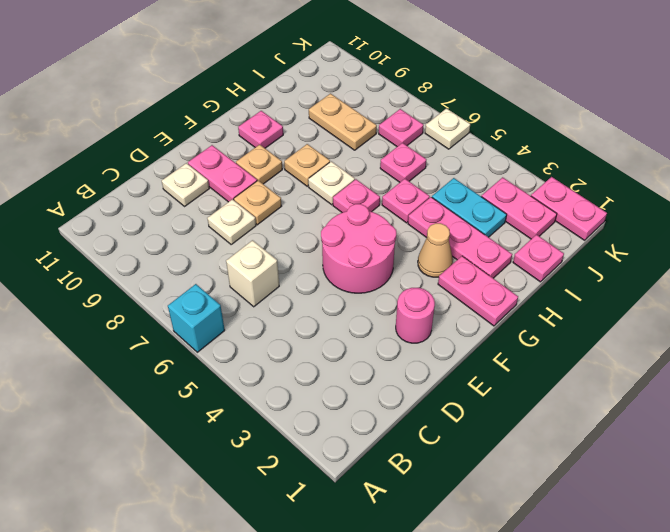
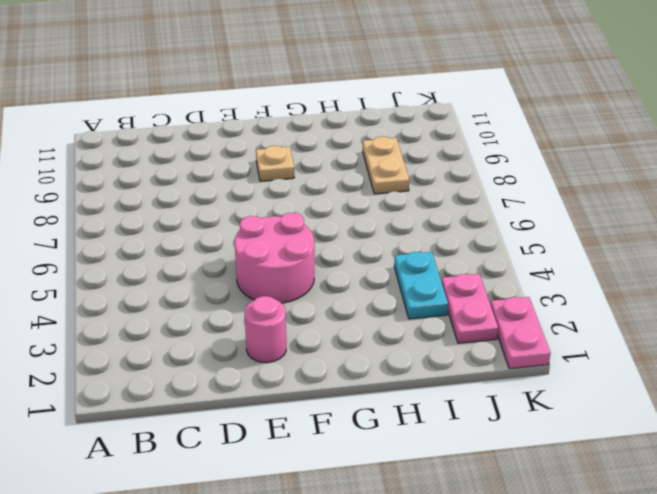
none -> cyan brick A6 level 1
none -> white brick C6 level 1
none -> white plate D8 level 1

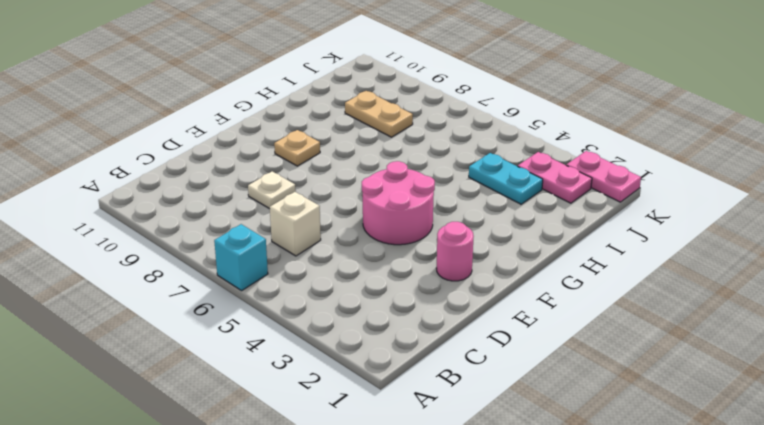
none -> white plate D10 level 1
none -> tan plate E8 level 1
none -> pink plate E9:E10 level 1

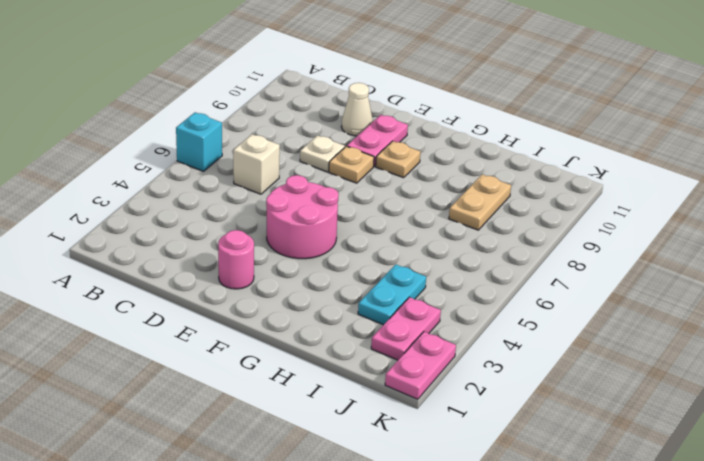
white cone D10 level 1 -> white plate D10 level 1
none -> pink plate G1:G2 level 1
none -> tan cone G3 level 1
none -> pink plate G6 level 1

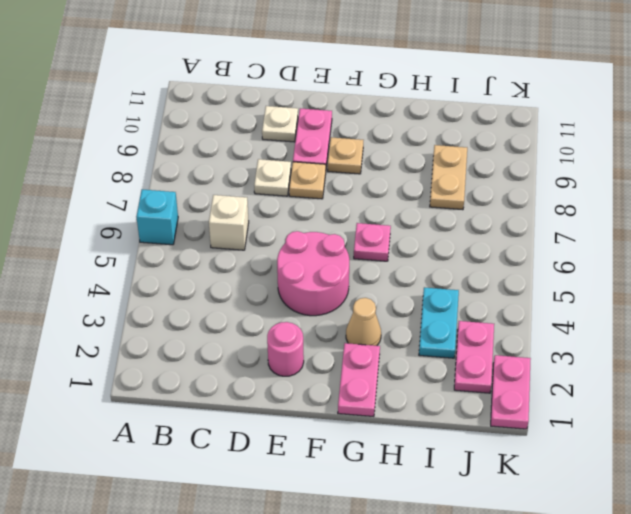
none -> white plate G7 level 1
none -> tan plate G8 level 1
none -> pink plate G10 level 1

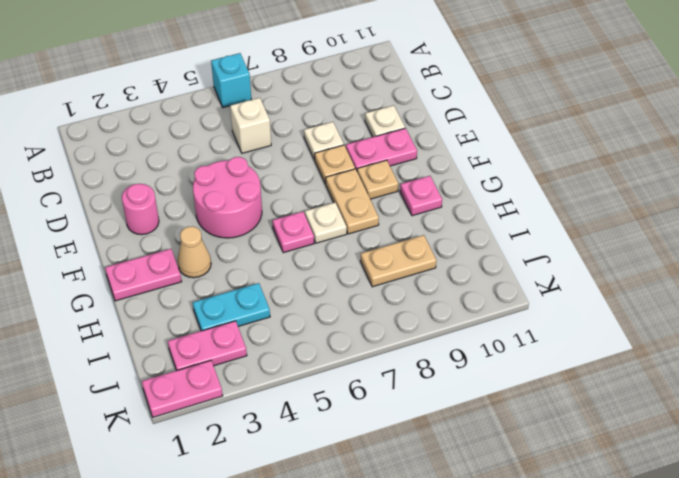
tan plate F8:G8 level 1 -> tan plate G8 level 1
none -> pink plate H2:H4 level 1
none -> pink plate H5 level 1
none -> pink plate I1 level 1

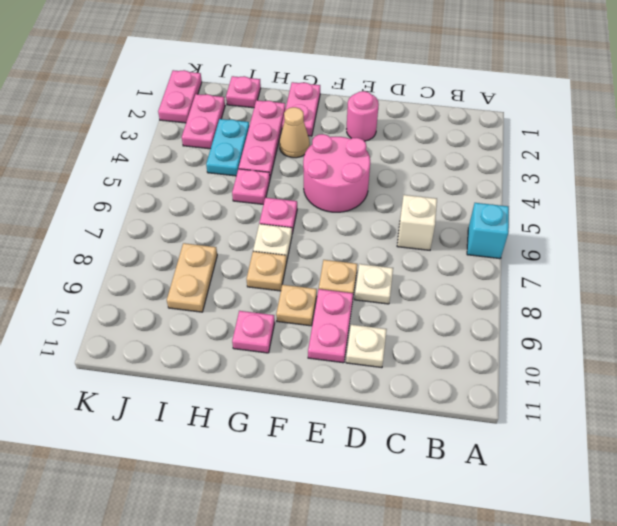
none -> pink plate I6 level 1
none -> pink plate J7 level 1
none -> white plate K6 level 1

